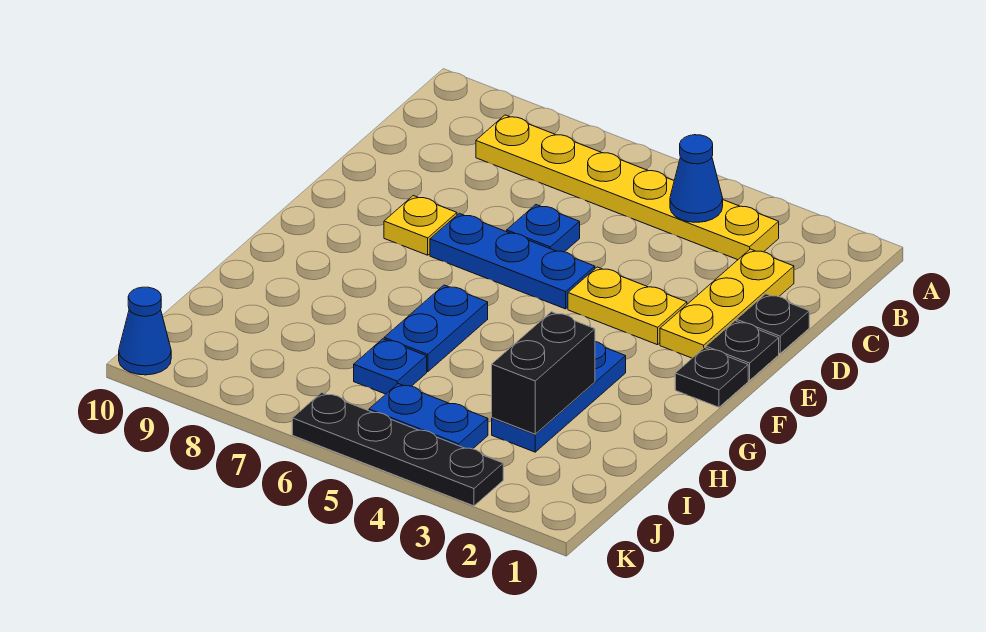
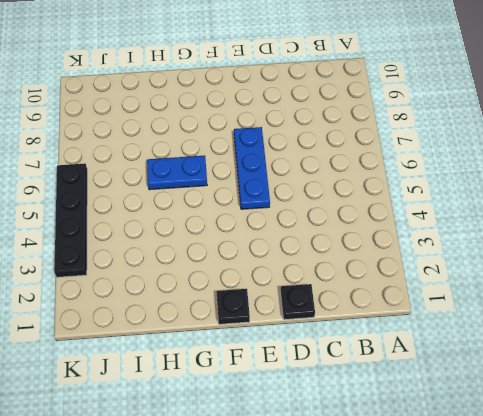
none -> yellow plate B3:B8 level 1
none -> yellow plate C2:E2 level 1
none -> blue plate D6 level 1

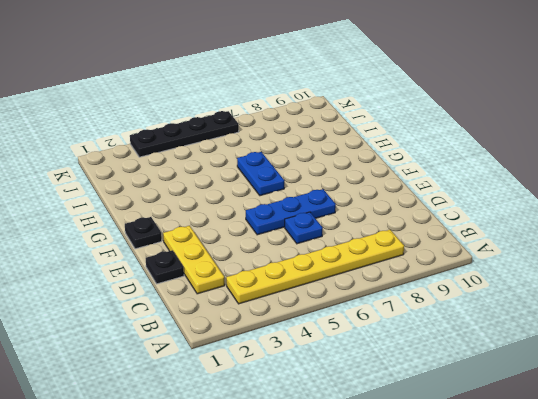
none -> black plate E1 level 1
none -> yellow plate E3:E4 level 1
none -> yellow plate E8 level 1

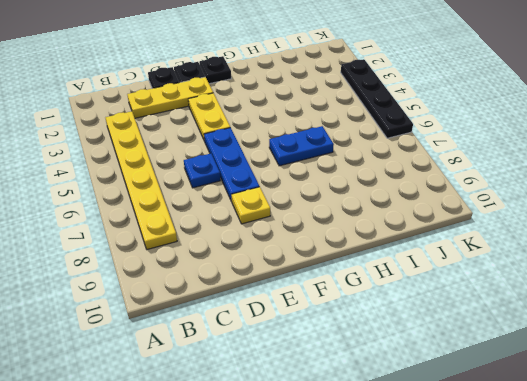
none -> blue plate G3:I3 level 1
none -> blue plate I6 level 1
none -> blue plate J4:J5 level 1

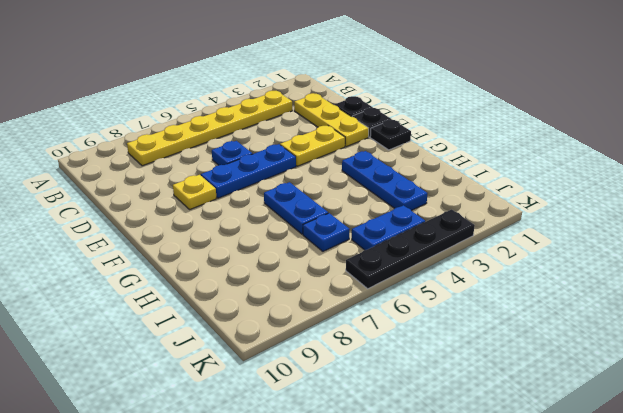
none -> blue cone K10 level 1
none -> blue cone B4 level 2
none -> black brick H3:I3 level 2

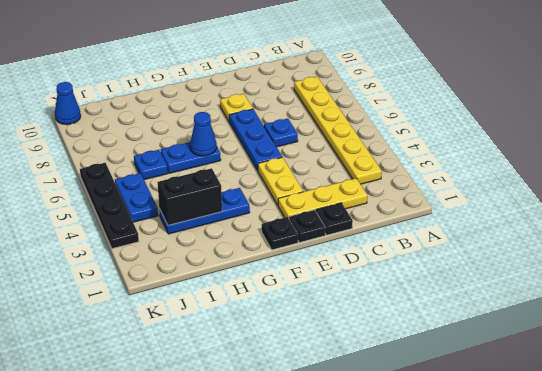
blue cone G6 level 2 -> blue cone B4 level 2

